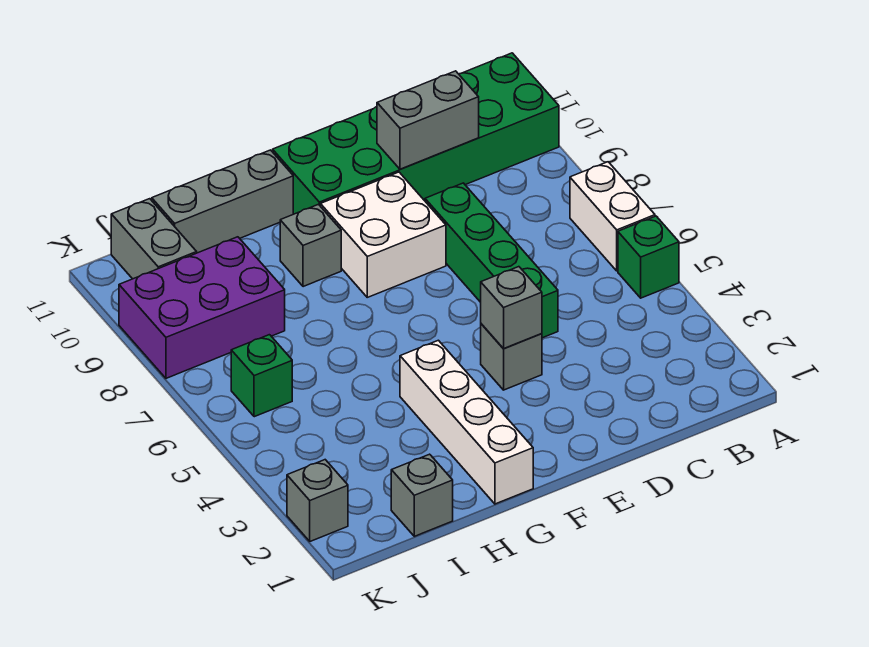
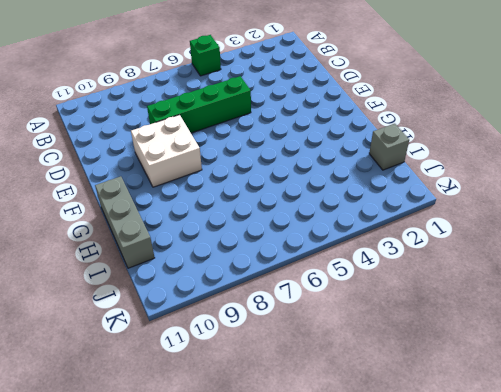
none -> white brick A6:A7 level 1
none -> green brick A10:F11 level 1
none -> grey brick E4 level 1

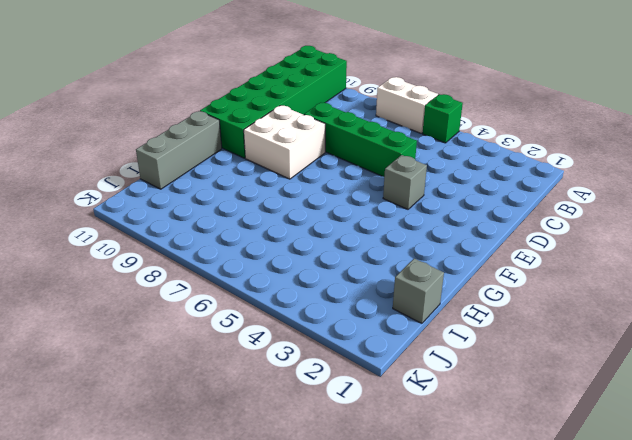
none -> white brick G1:G4 level 1
none -> grey brick G9 level 1
none -> purple brick I8:K9 level 1

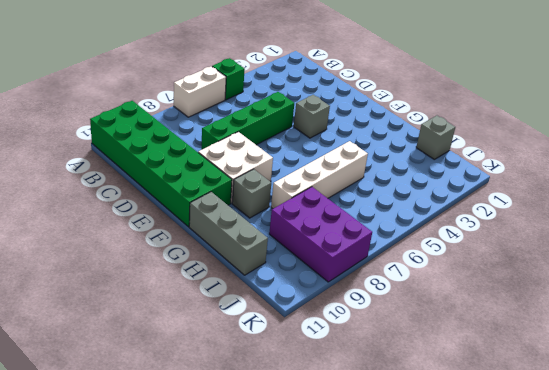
white brick H5:H8 level 1 -> white brick G1:G4 level 1
none -> green brick J6 level 1
none -> grey brick J10:J11 level 1
none -> grey brick K2 level 1

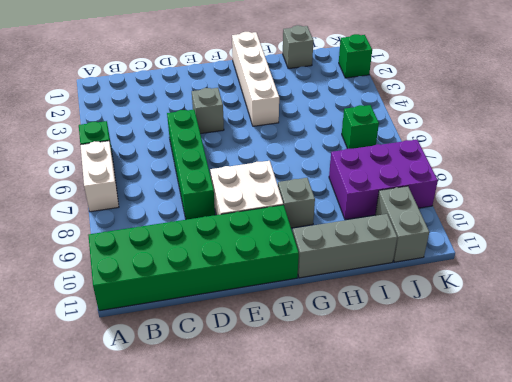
green brick K2 level 1 -> grey brick K2 level 1
none -> grey brick C10:D10 level 2
none -> grey brick E4 level 2

